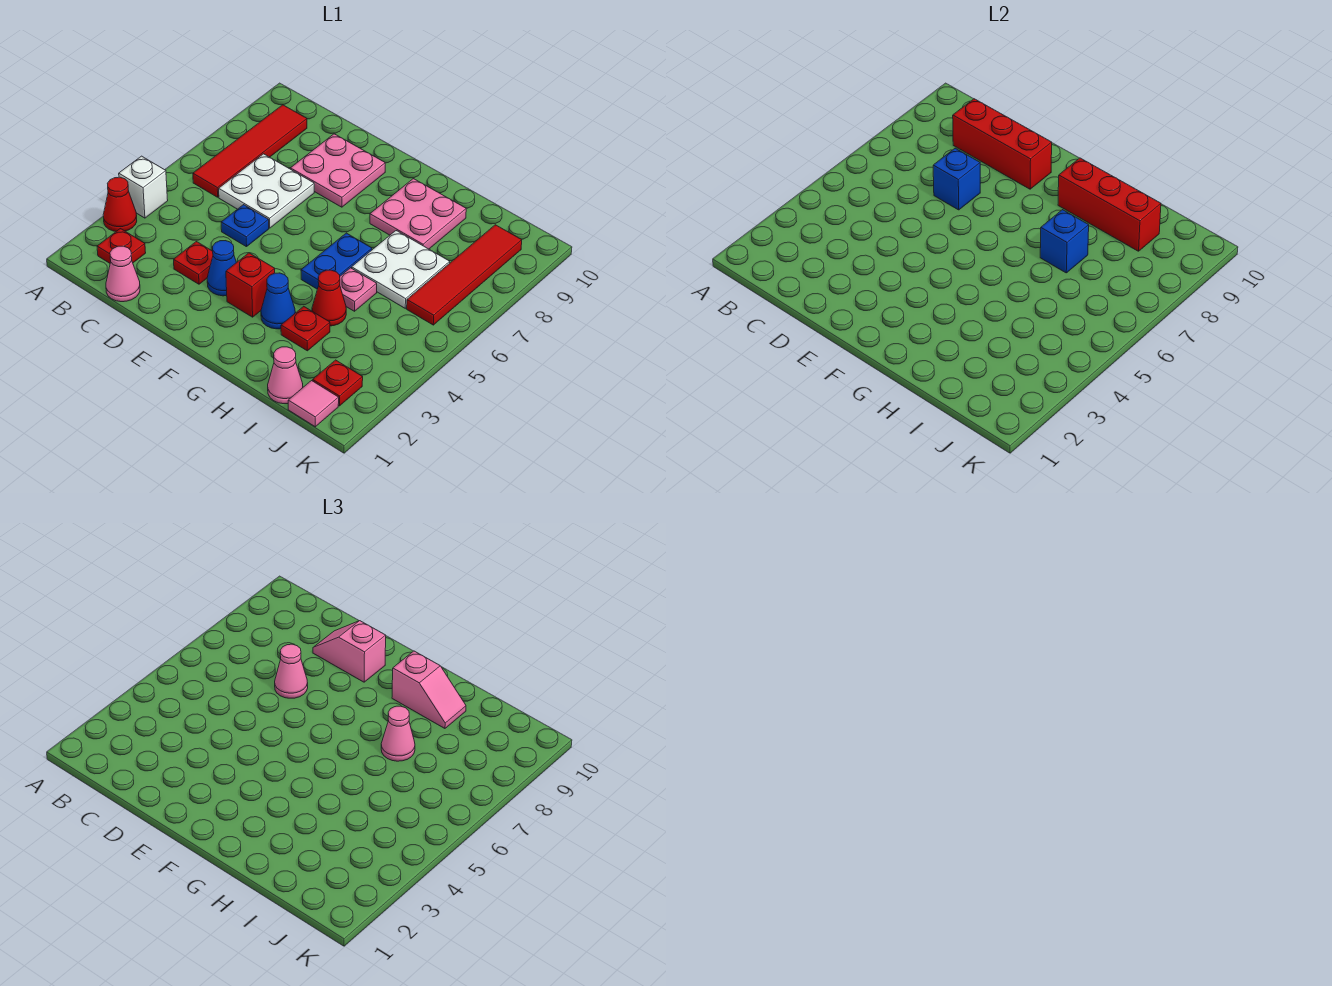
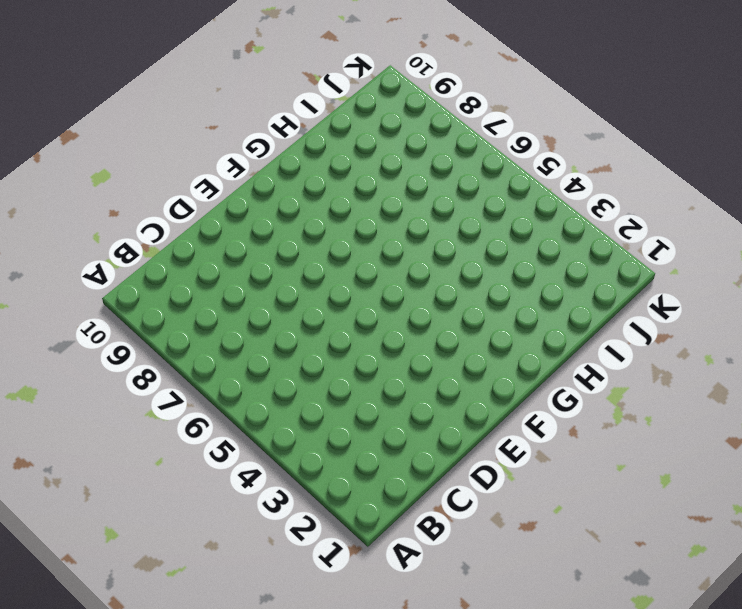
none -> red cone A3 level 1
none -> white brick A4 level 1
none -> red plate B2 level 1
none -> red tile B6:B9 level 1

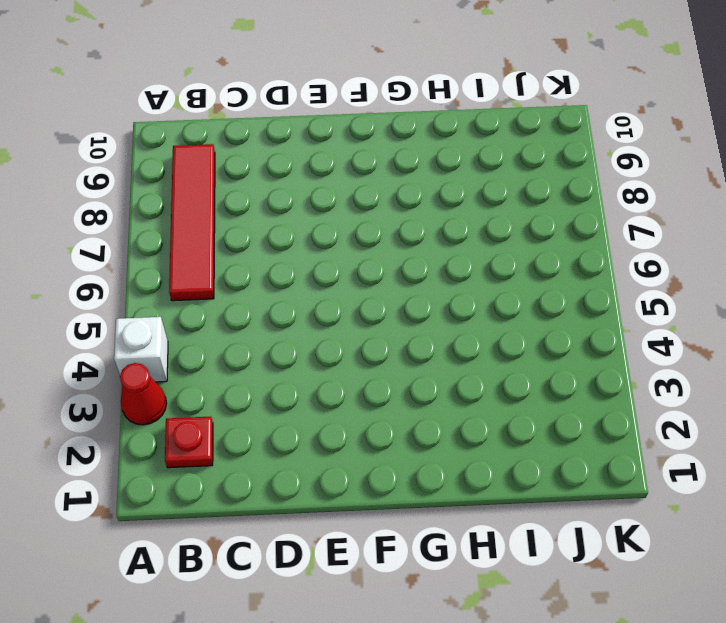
none -> pink cone C1 level 1
none -> white plate C6:D7 level 1
none -> red plate D3 level 1
none -> blue plate D5 level 1

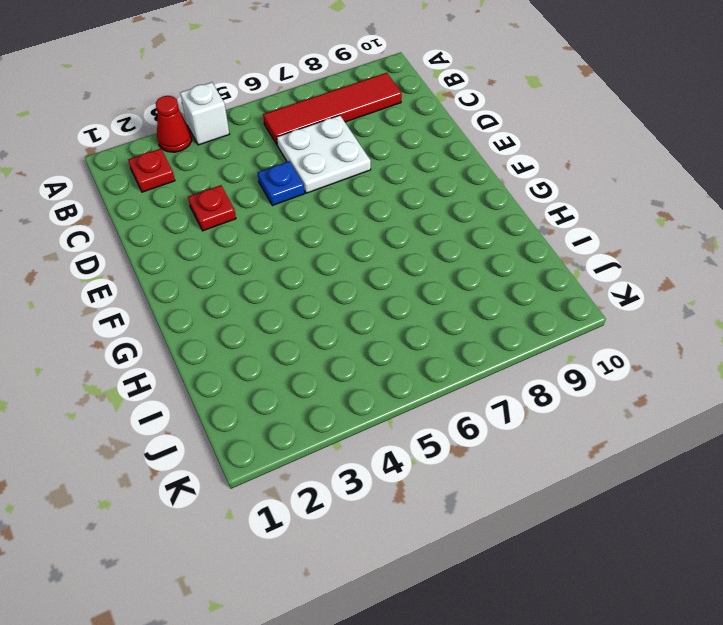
none -> pink cone C1 level 1
none -> pink plate D8:E9 level 1
none -> blue cone E3 level 1
none -> red brick F3 level 1

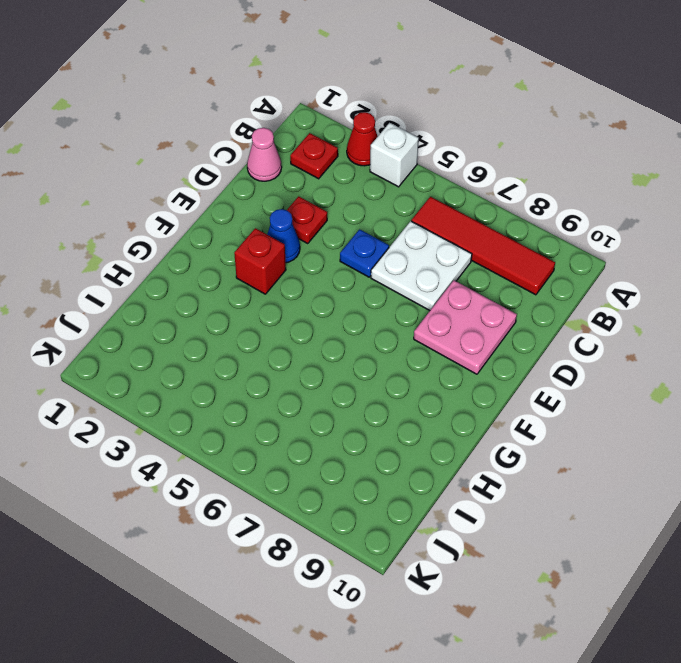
none -> blue cone G3 level 1
none -> blue plate G5:G6 level 1
none -> pink plate G8:H9 level 1
none -> red plate H3 level 1

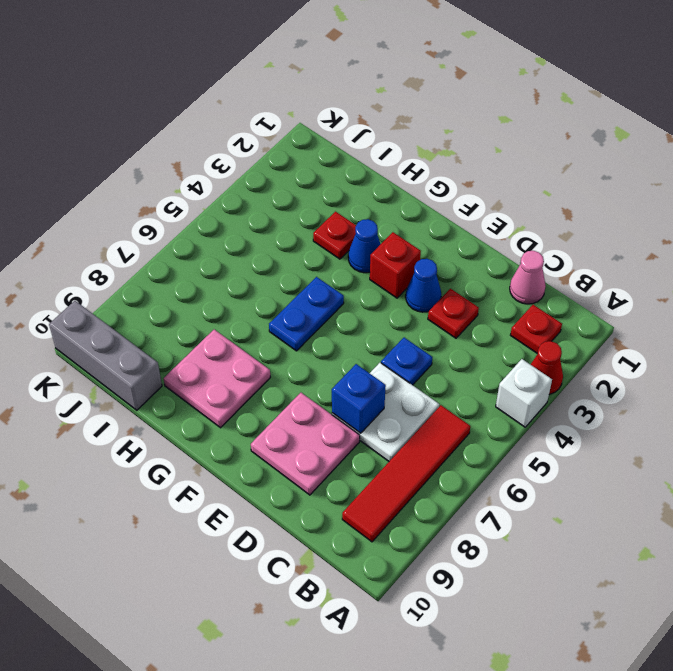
grey brick I10:K10 level 1 -> none
none -> red cone H4 level 1
none -> pink plate H5 level 1
none -> white plate H6:I7 level 1
none -> pink cone I1 level 1

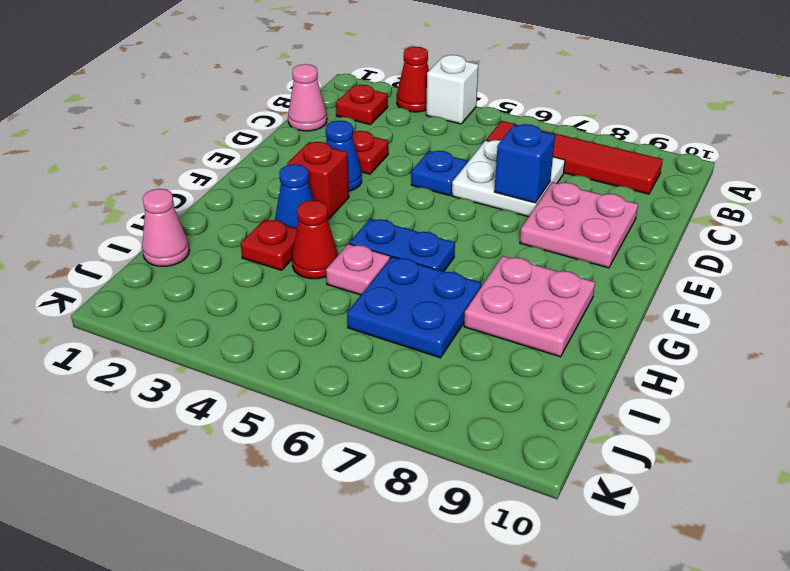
blue plate H6:I7 level 1 -> white plate H6:I7 level 1
none -> pink tile J1 level 1
none -> red plate J2 level 1
none -> red tile J6:J9 level 1
none -> red brick C9:E9 level 2

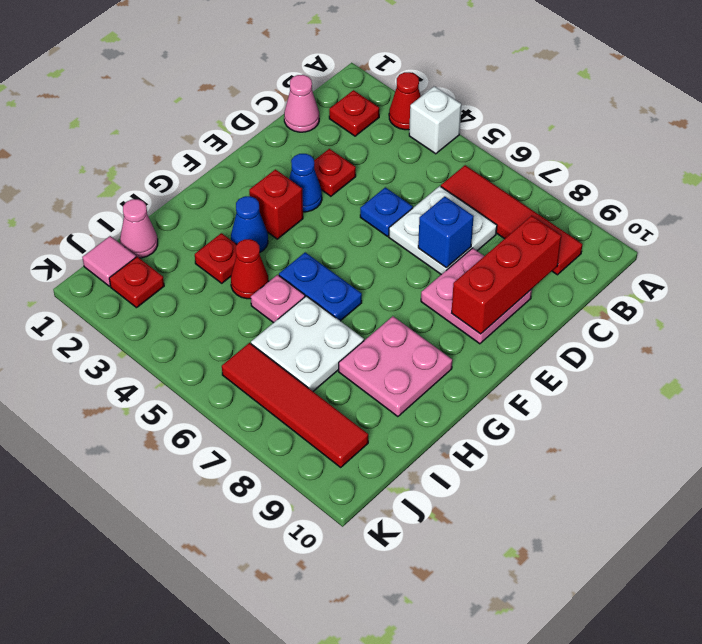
none -> red brick G9:I9 level 2
none -> blue brick H7 level 2
none -> pink cone D7 level 3
none -> pink slope D9:E9 level 3 top E

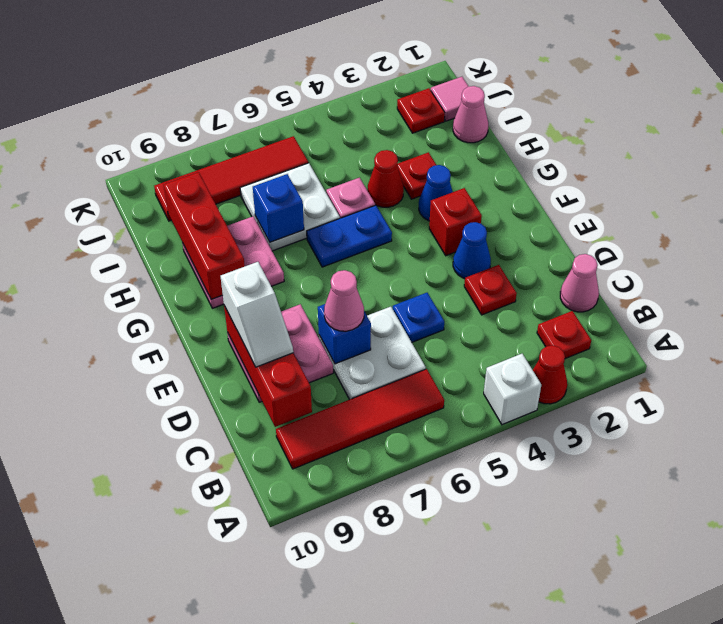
white slope D9:E9 level 3 top E -> pink slope D9:E9 level 3 top E
none -> pink slope G9:H9 level 3 top G
none -> pink cone H7 level 3

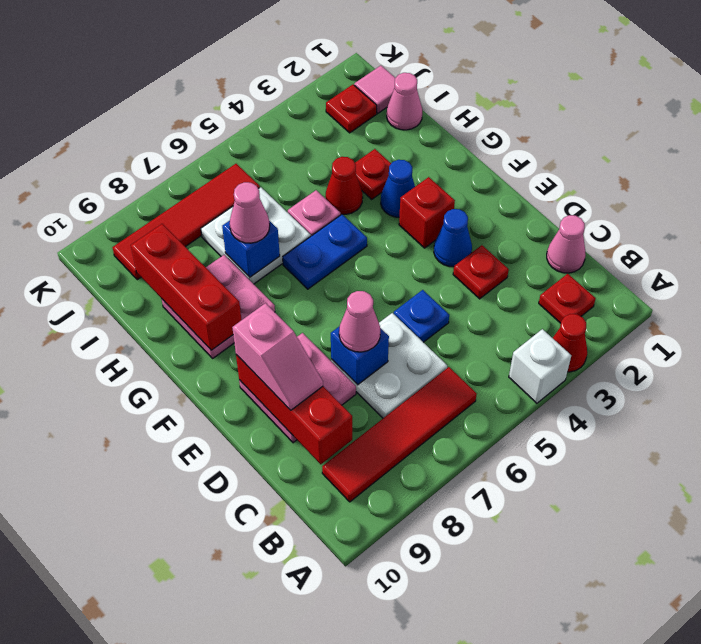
none -> pink slope G9:H9 level 3 top G

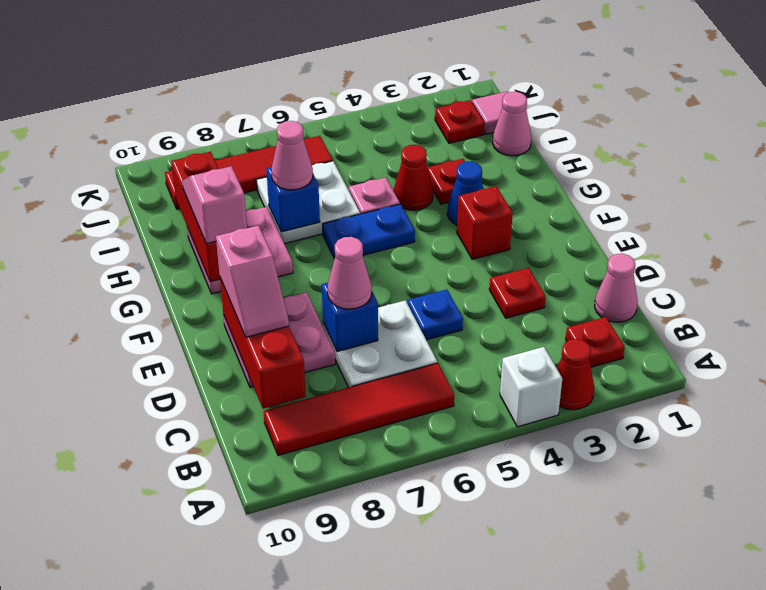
none -> blue cone E3 level 1

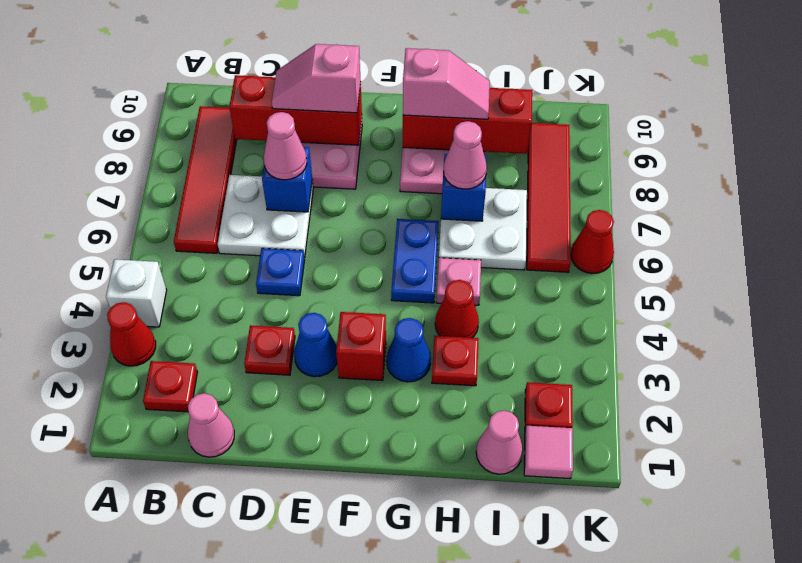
red cone K6 level 1 -> none

